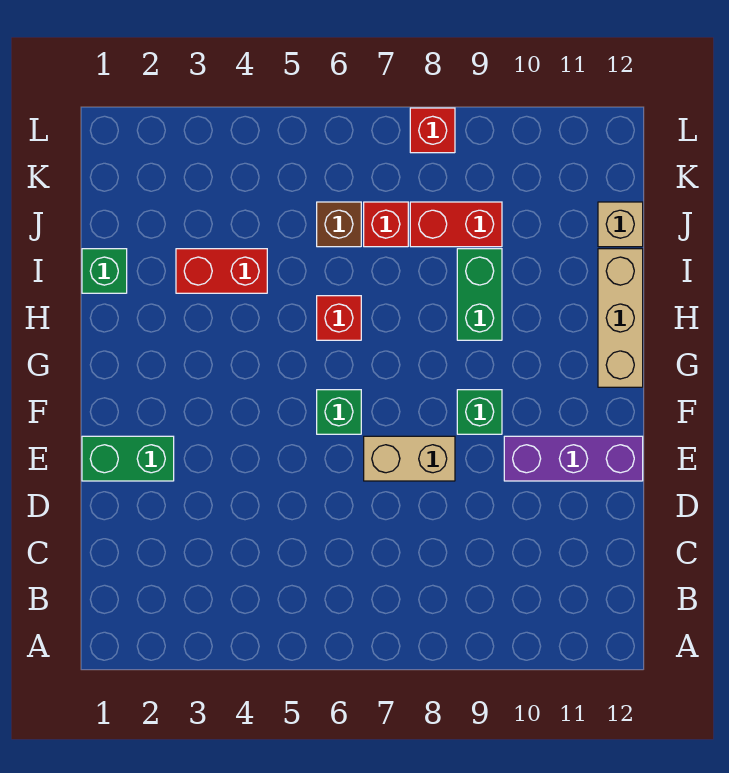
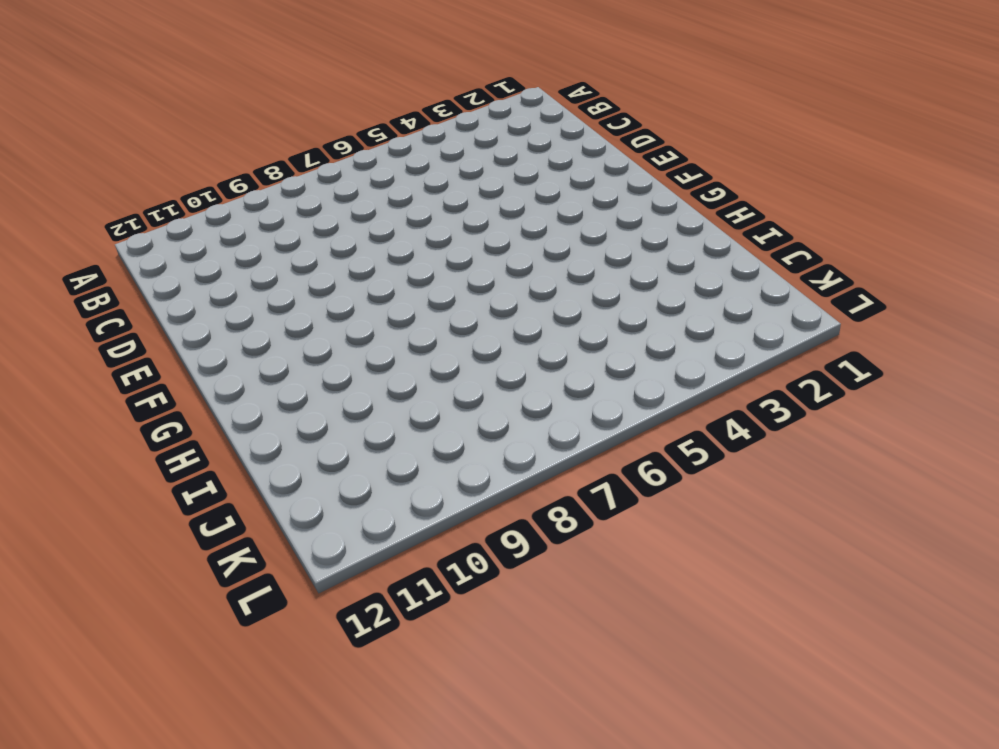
none -> green brick E1:E2 level 1
none -> tan brick E7:E8 level 1
none -> purple brick E10:E12 level 1

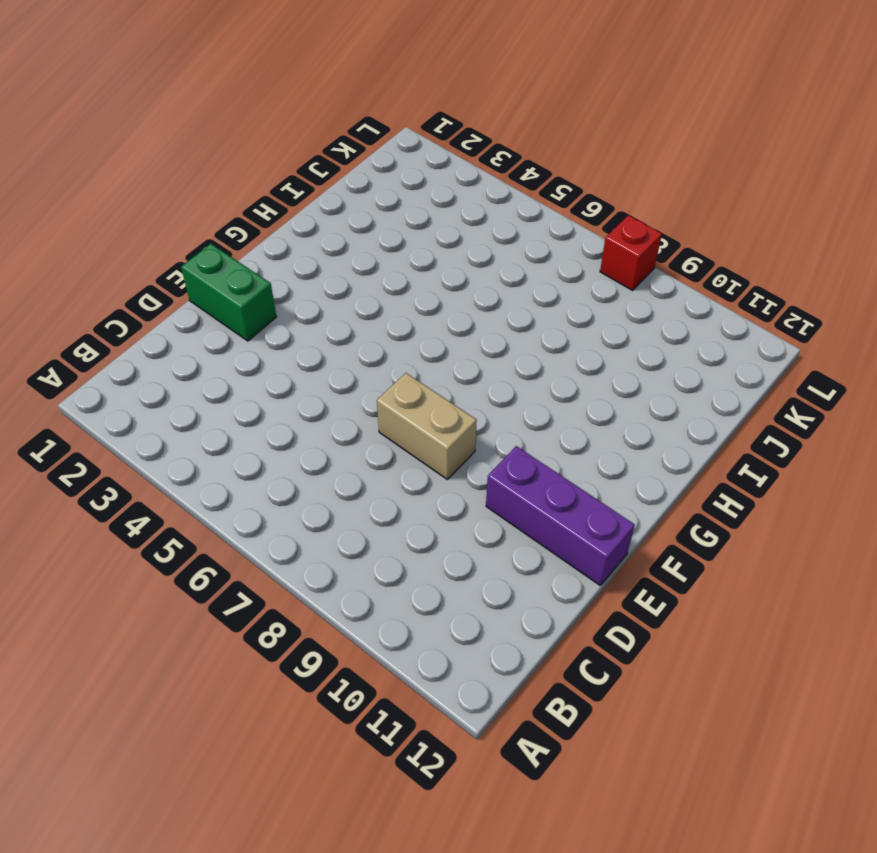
none -> green brick F6 level 1
none -> green brick F9 level 1
none -> tan brick G12:I12 level 1

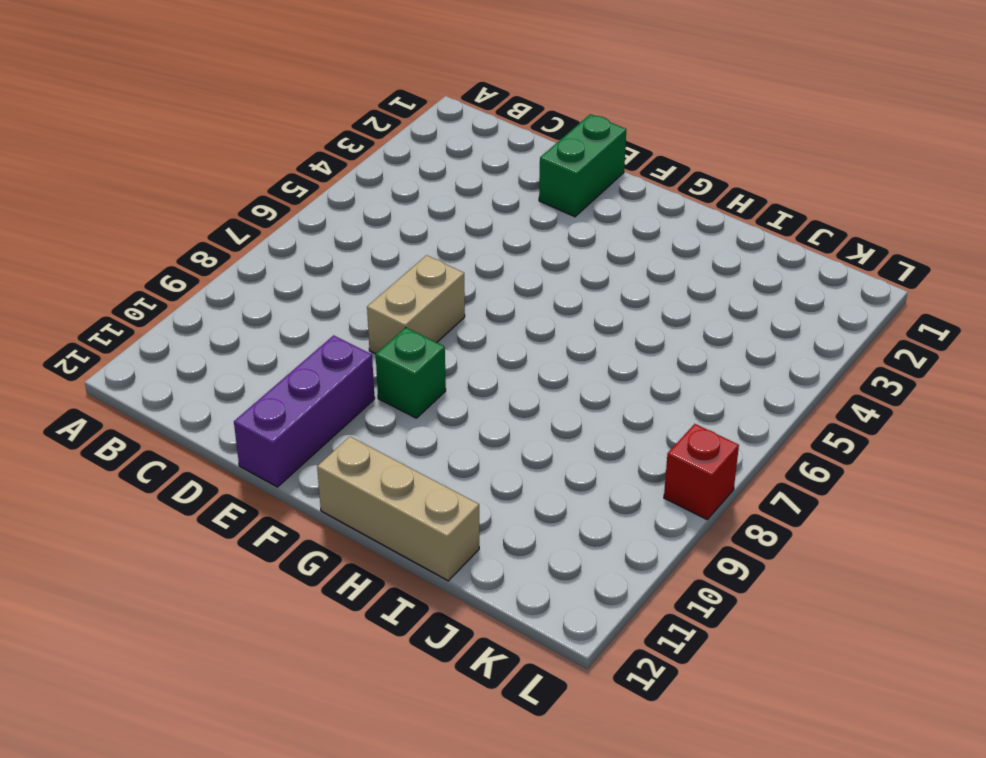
none -> green brick F6 level 1
none -> red brick H6 level 1
none -> green brick H9:I9 level 1

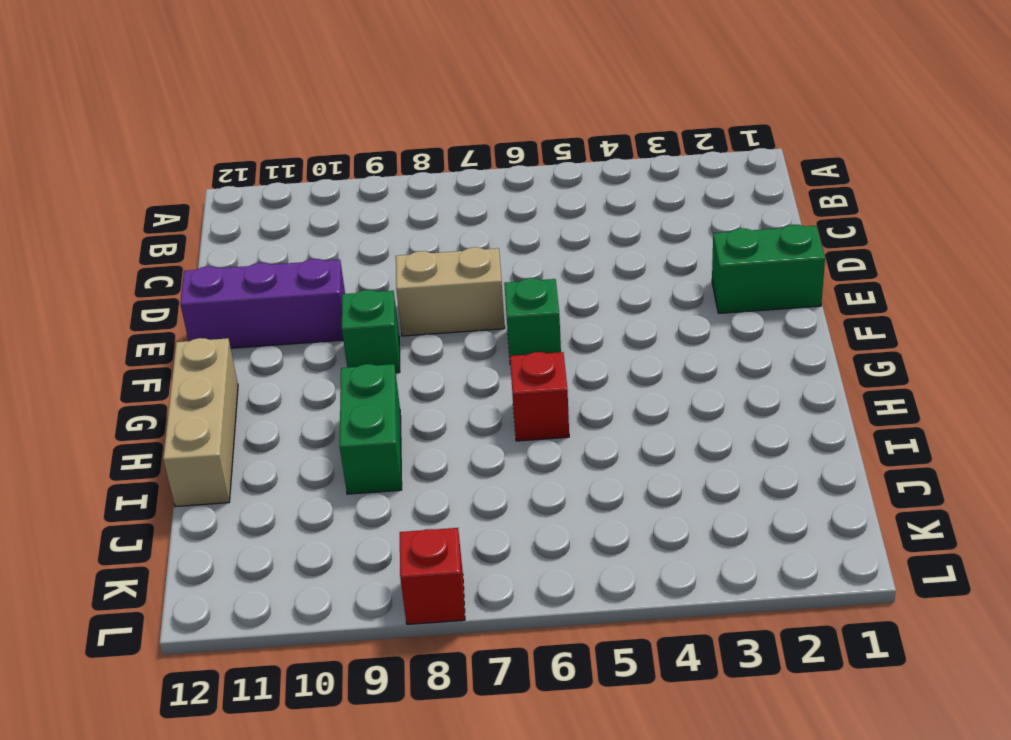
none -> green brick I1 level 1
none -> red brick I3:I4 level 1
none -> brown brick J6 level 1

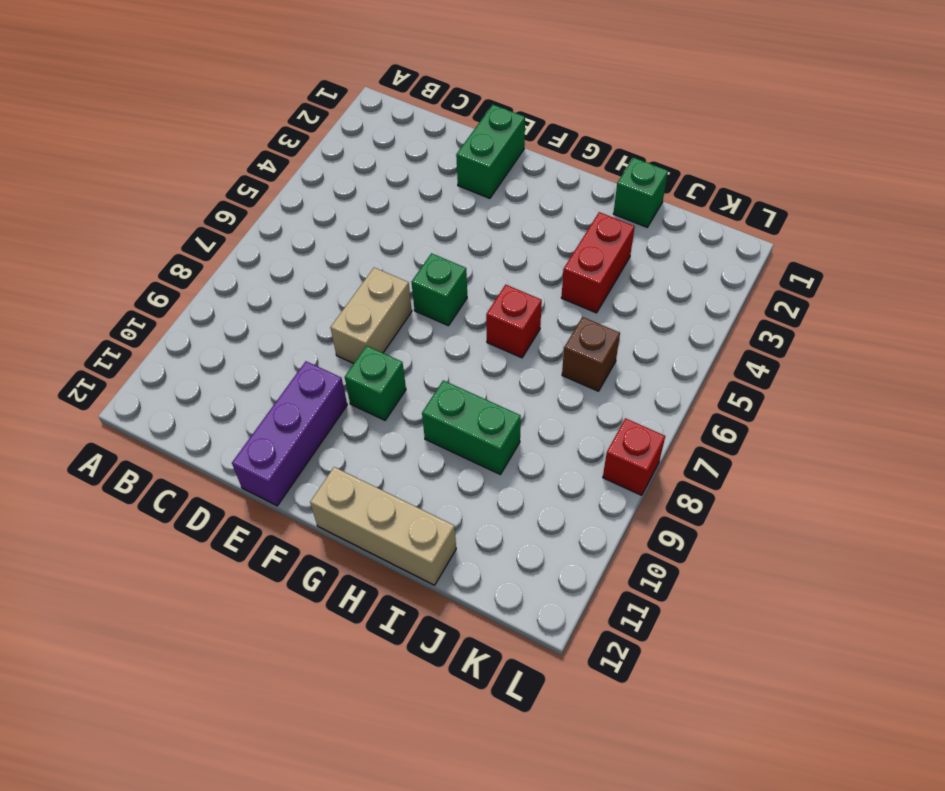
none -> red brick J7 level 1
none -> red brick J8:J9 level 1
none -> tan brick J12 level 1

